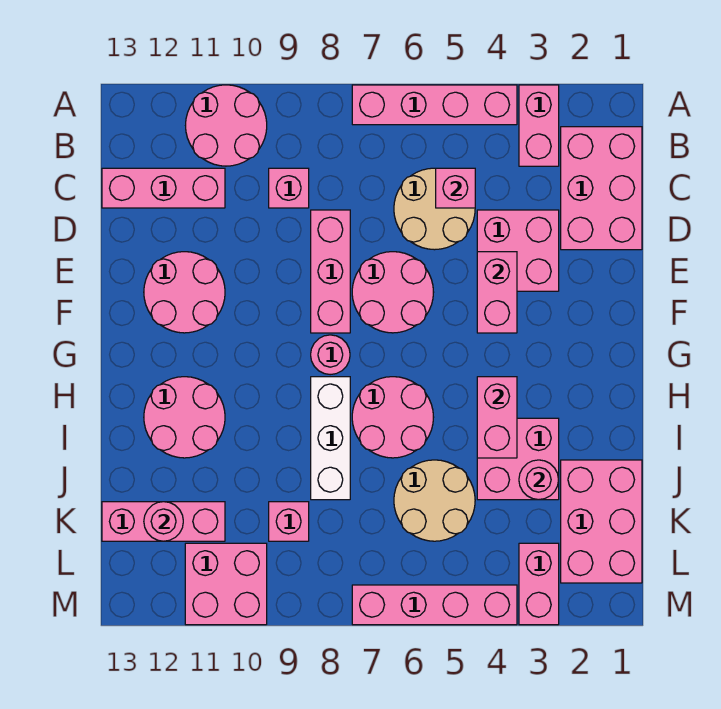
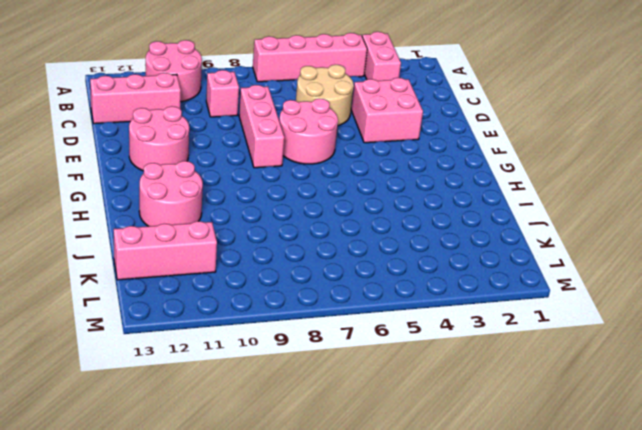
none -> pink brick B1:D2 level 1
none -> pink round brick G8 level 1
none -> pink round brick H6:I7 level 1

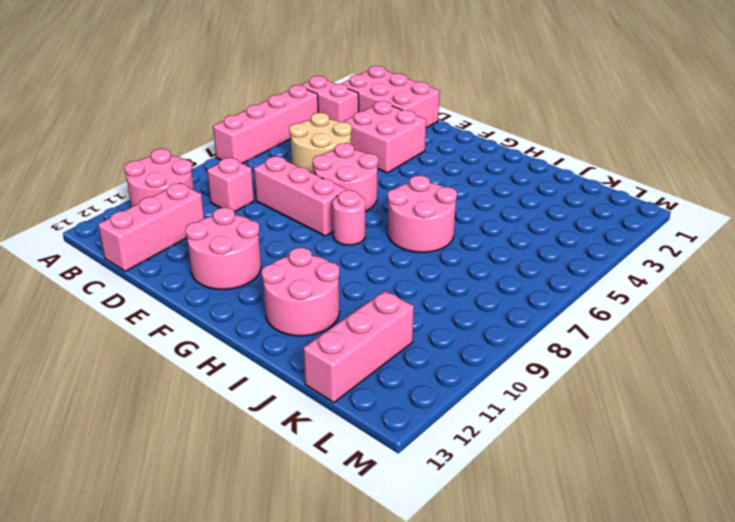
none -> white brick H8:J8 level 1
none -> pink brick I3:J4 level 1
none -> pink brick J1:L2 level 1

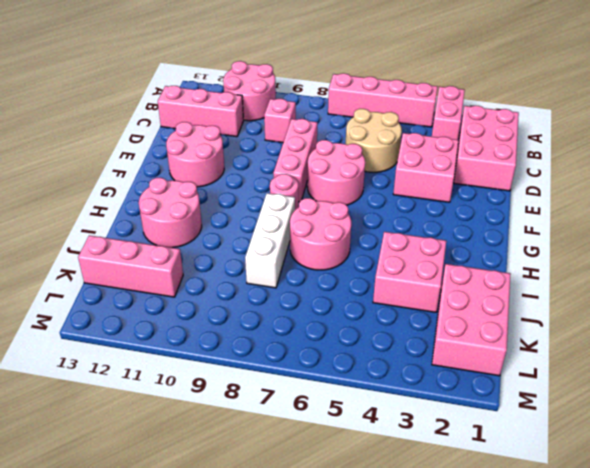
none -> tan round brick J5:K6 level 1
none -> pink brick K9 level 1
none -> pink brick L3:M3 level 1

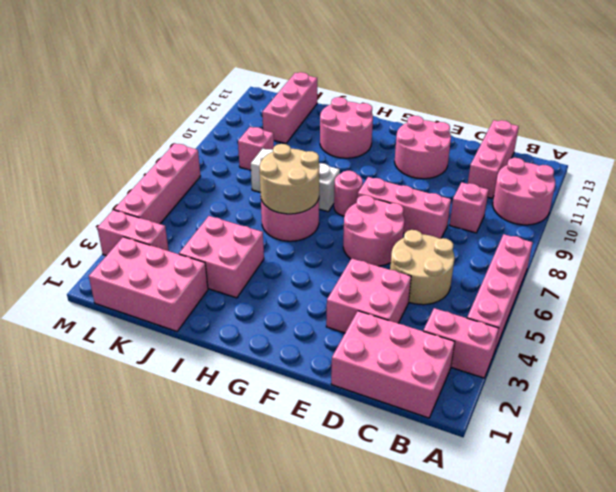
tan round brick H6:I7 level 2 -> tan round brick J5:K6 level 1
none -> pink brick L10:M11 level 1
none -> pink brick C5 level 2
none -> pink brick E4:F4 level 2

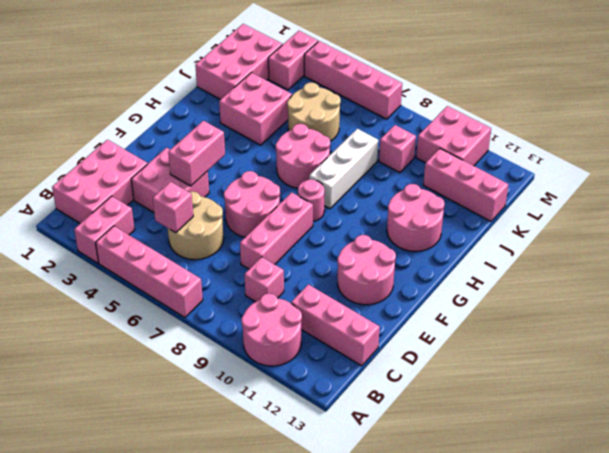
none -> pink brick H4:I4 level 2
none -> pink round brick J3 level 2
none -> pink round brick K12 level 2

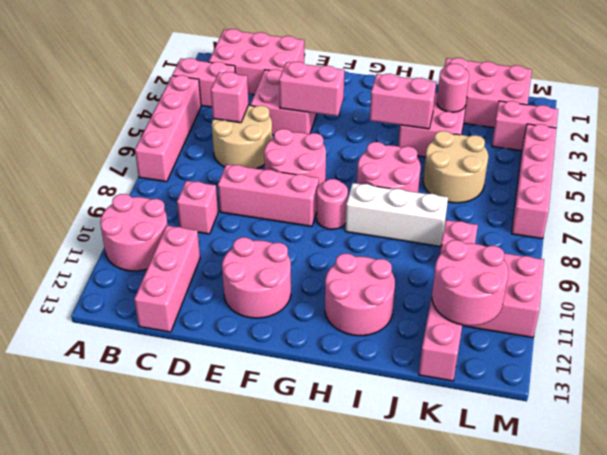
pink round brick K11:L12 level 2 -> pink round brick K12 level 2

